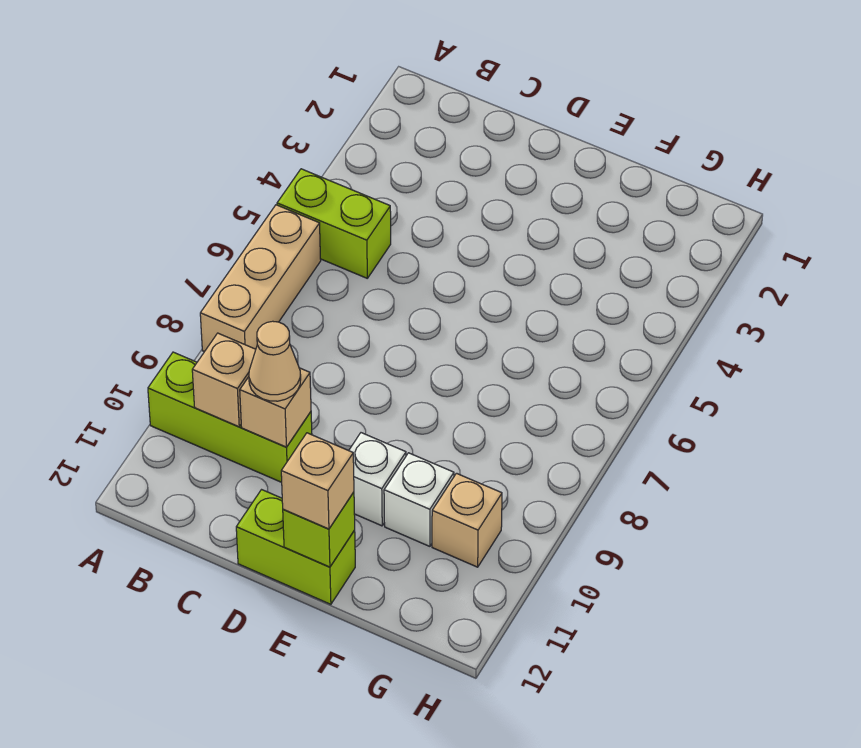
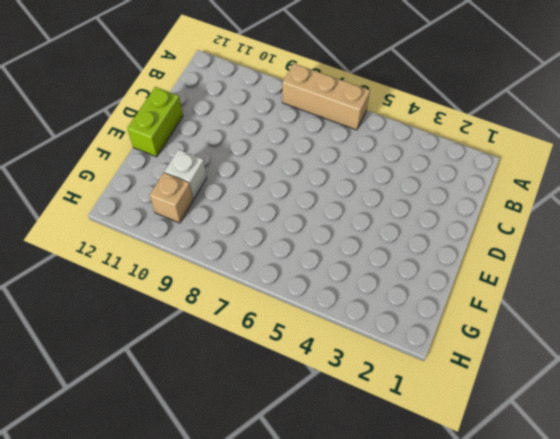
none -> lime brick A5:B5 level 1
none -> lime brick A10:C10 level 1
none -> white brick E10 level 1

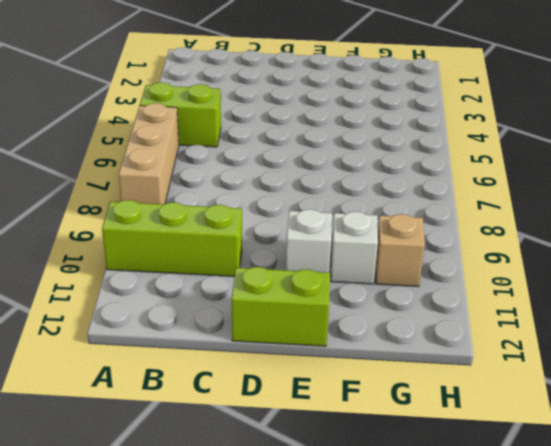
none -> tan brick B10 level 2
none -> tan brick C10 level 2
none -> lime brick E12 level 2

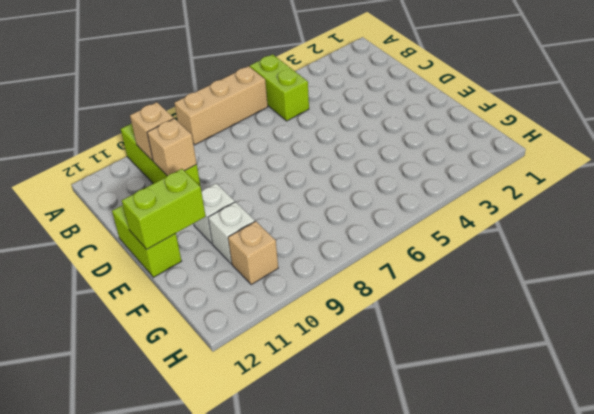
lime brick E11:E12 level 2 -> lime brick E12 level 2
none -> tan cone C10 level 3
none -> tan brick E12 level 3

